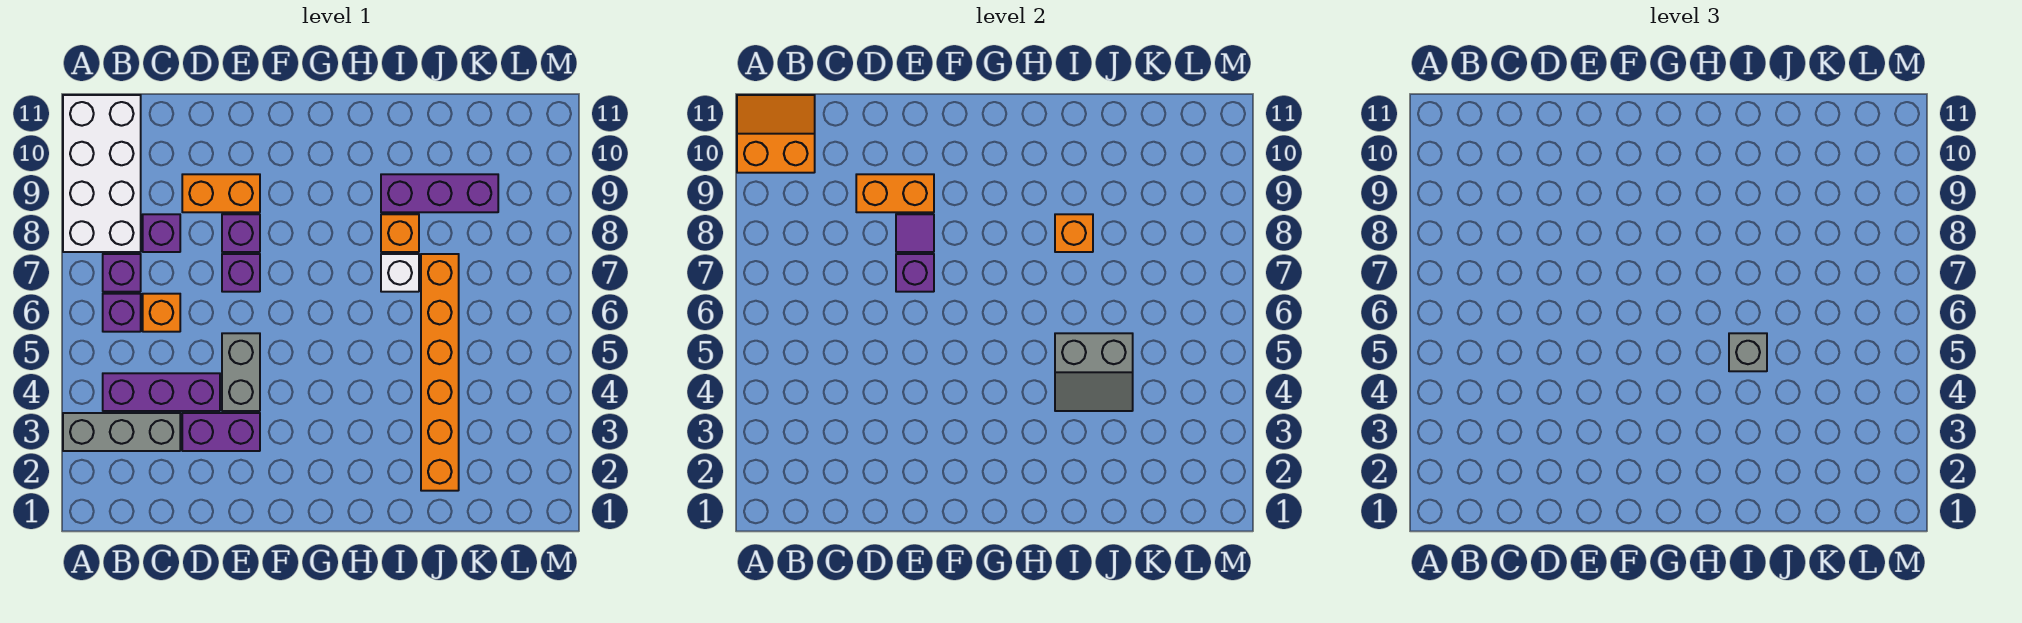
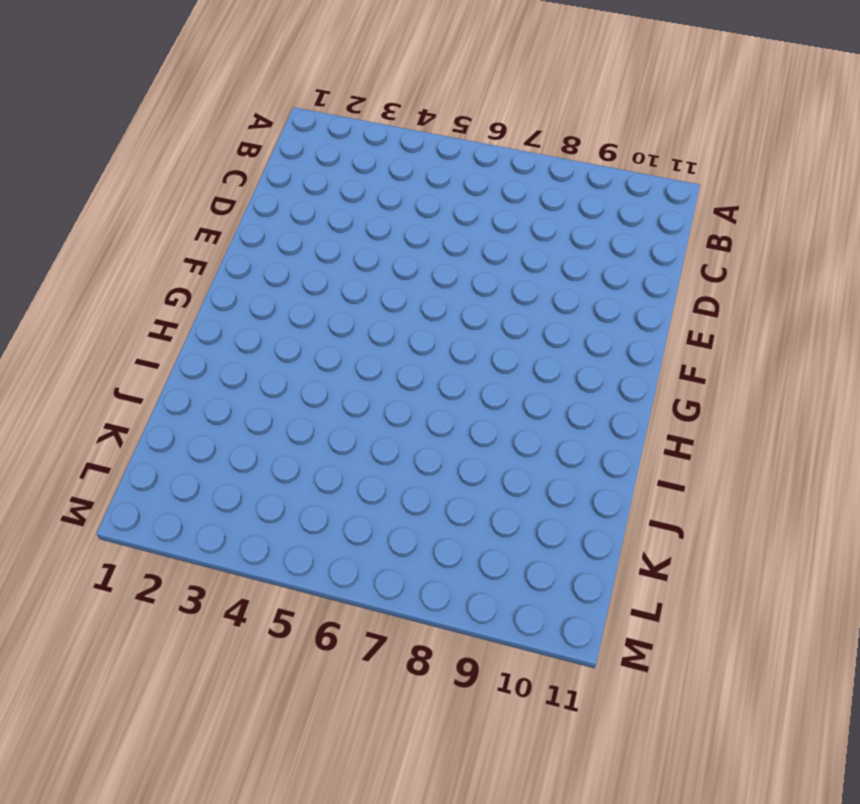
none -> grey brick A3:C3 level 1
none -> white brick A8:B11 level 1
none -> purple brick B4:D4 level 1

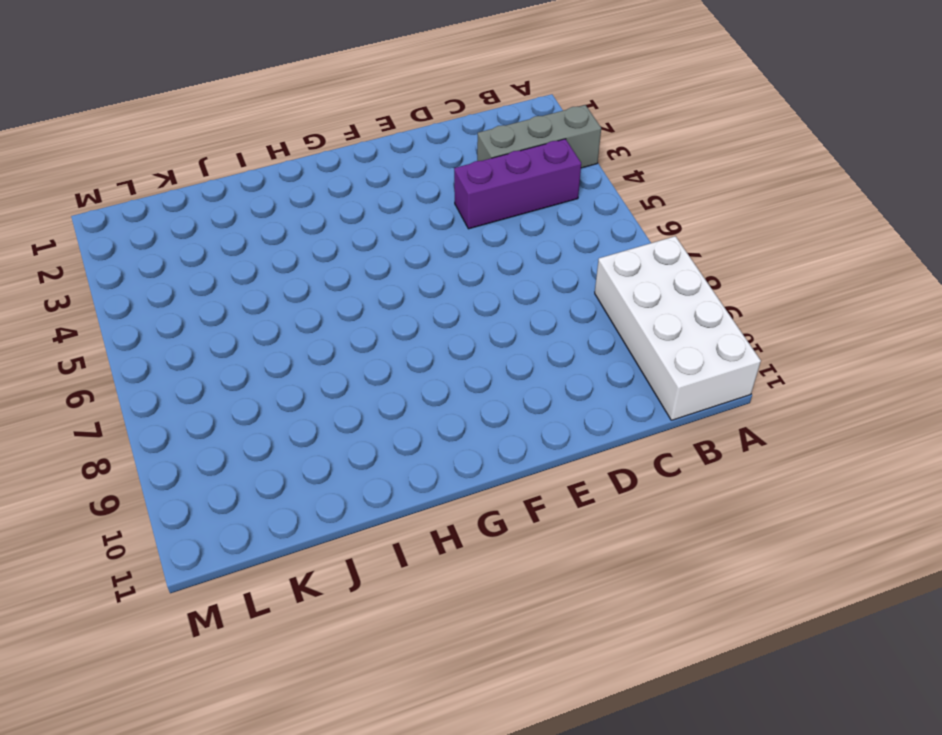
none -> purple brick B6 level 1
none -> purple brick B7 level 1
none -> orange brick C6 level 1

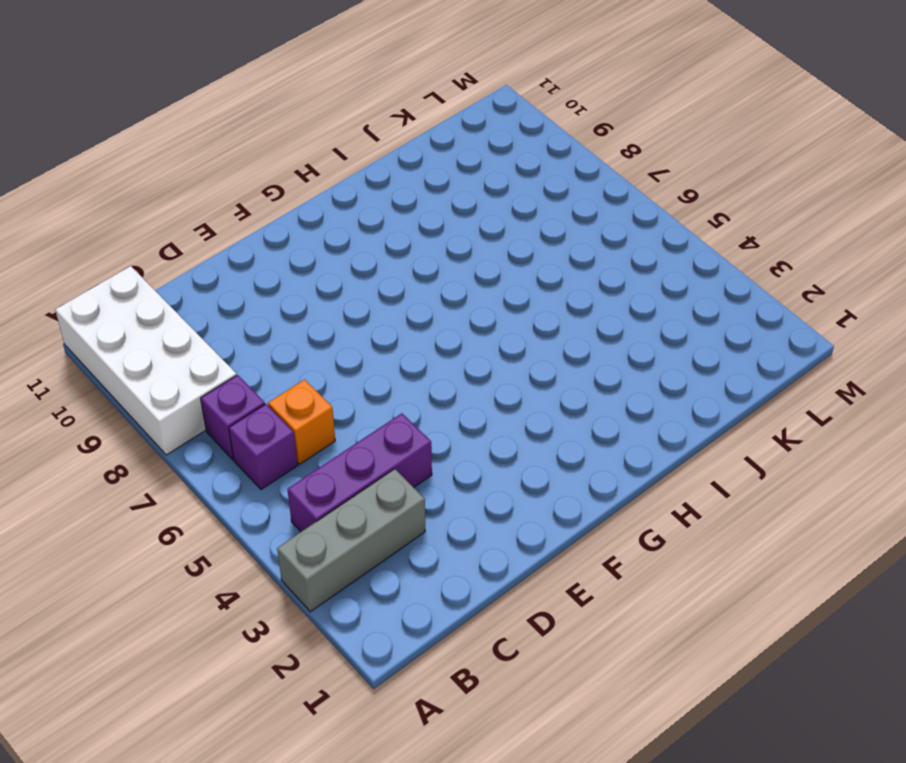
none -> purple brick C8 level 1
none -> purple brick D3:E3 level 1
none -> orange brick D9:E9 level 1

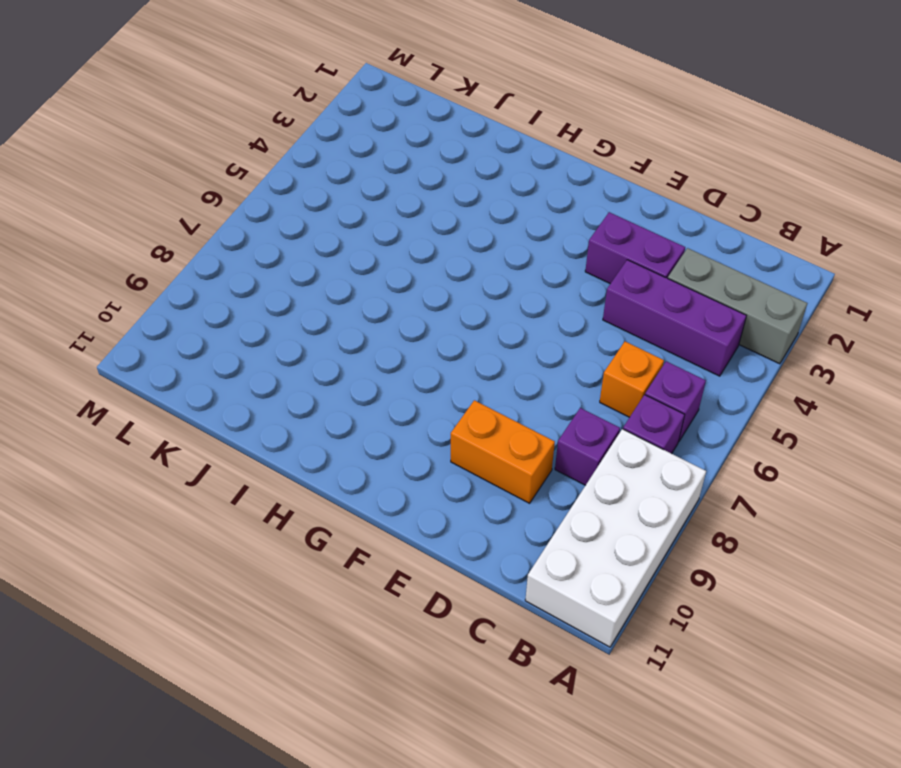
none -> grey brick E4:E5 level 1
none -> purple brick E7 level 1
none -> purple brick E8 level 1

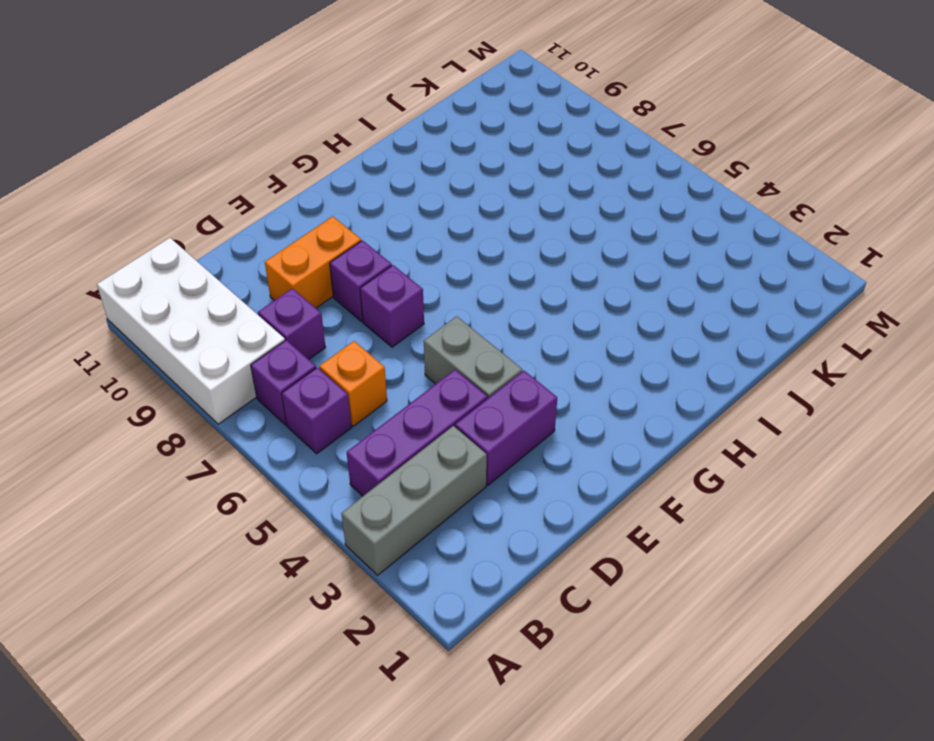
none -> white brick I7 level 1
none -> orange brick I8 level 1
none -> purple brick I9:K9 level 1

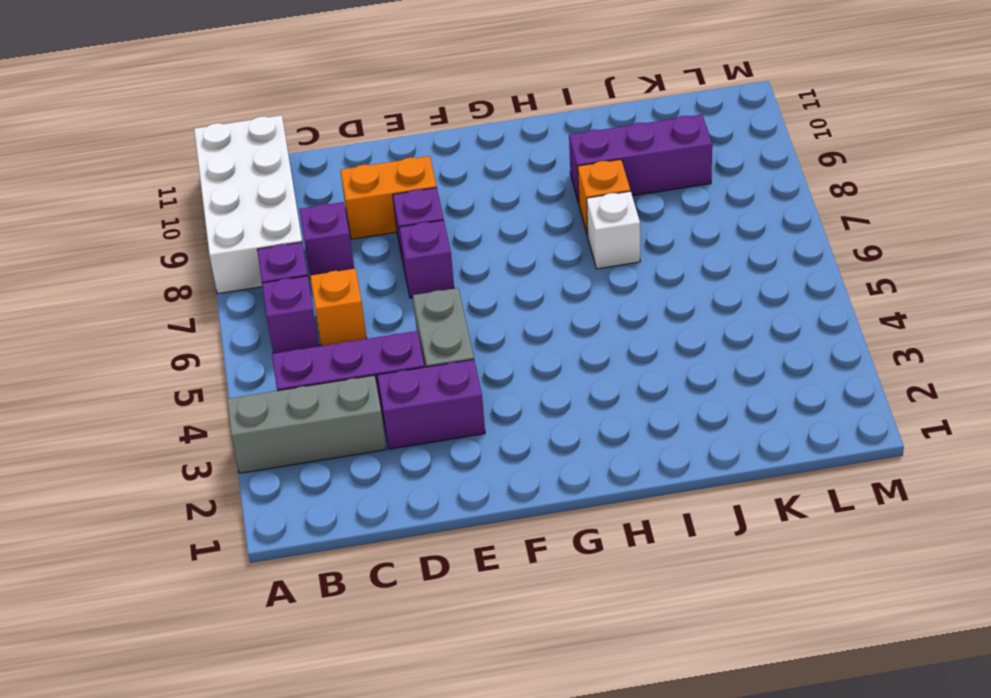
none -> orange brick J2:J7 level 1
none -> orange slope A10:B11 level 2 top 10
none -> orange brick D9:E9 level 2

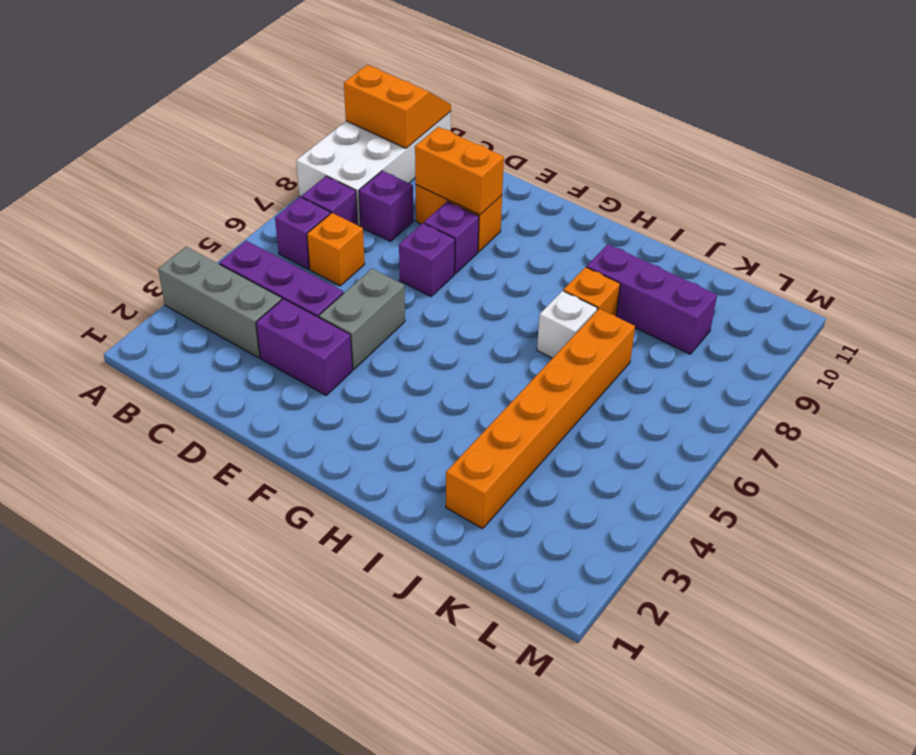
none -> purple brick E7 level 2
none -> purple tile E8 level 2
none -> grey slope I4:J5 level 2 top 5

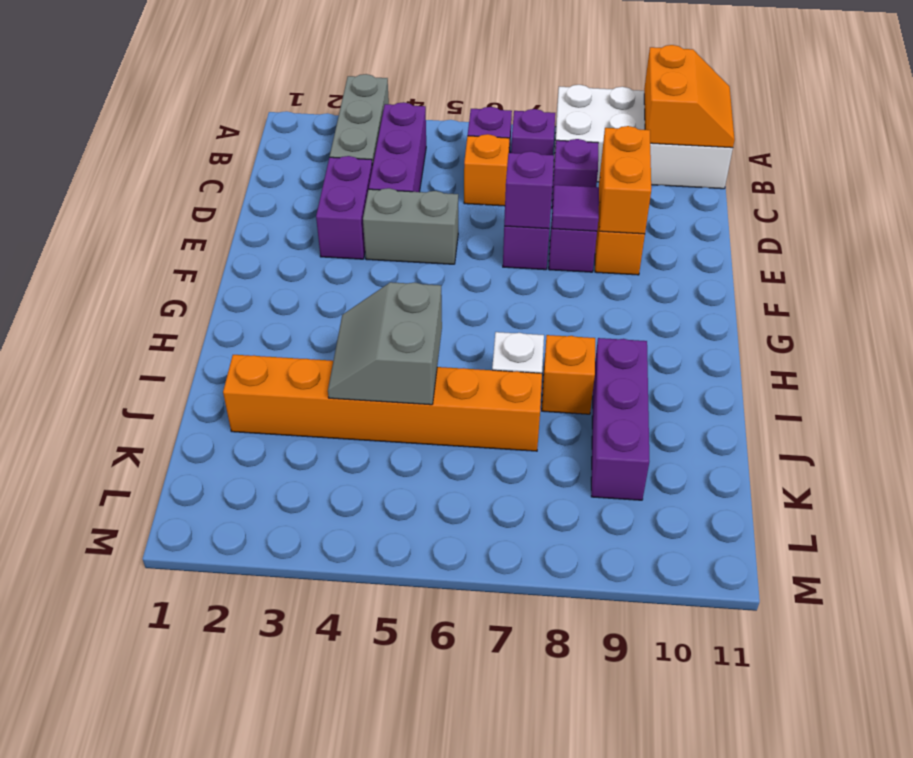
none -> orange brick I8 level 2
none -> grey brick I5 level 3

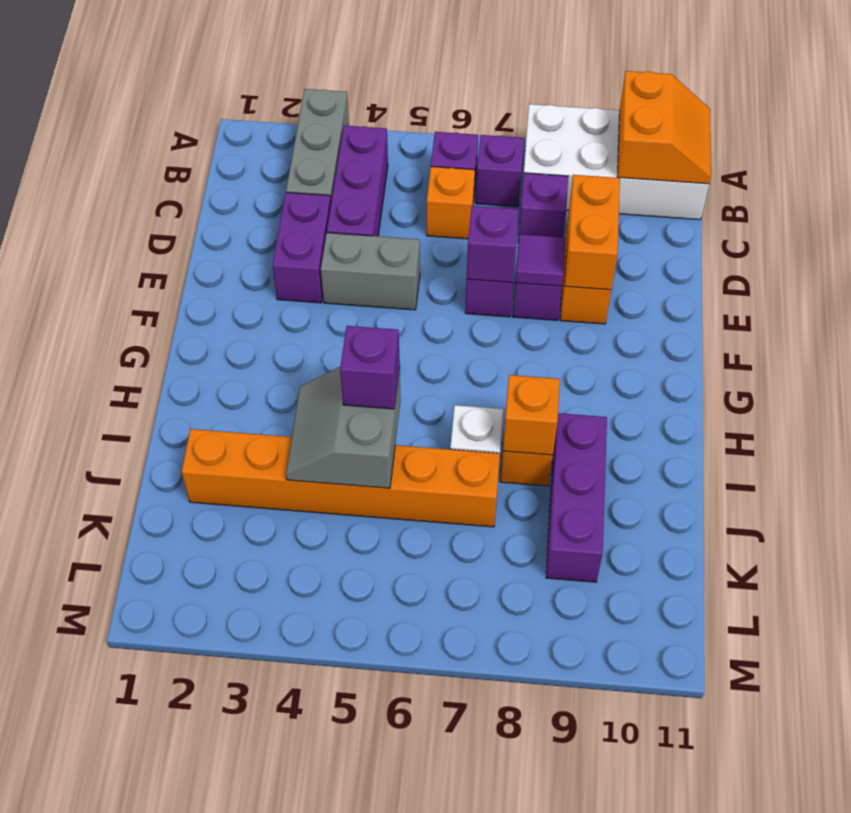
purple brick I5 level 3 -> grey brick I5 level 3

